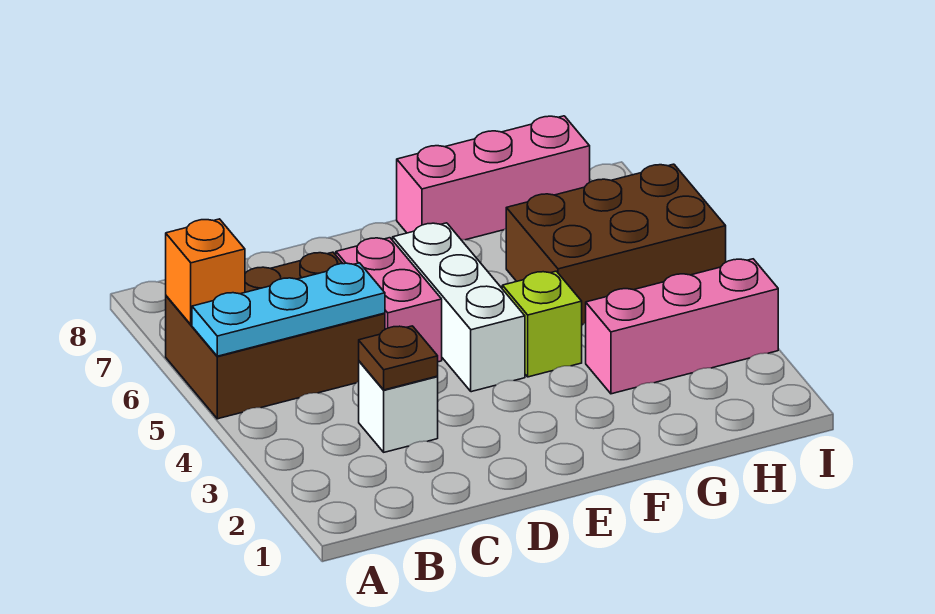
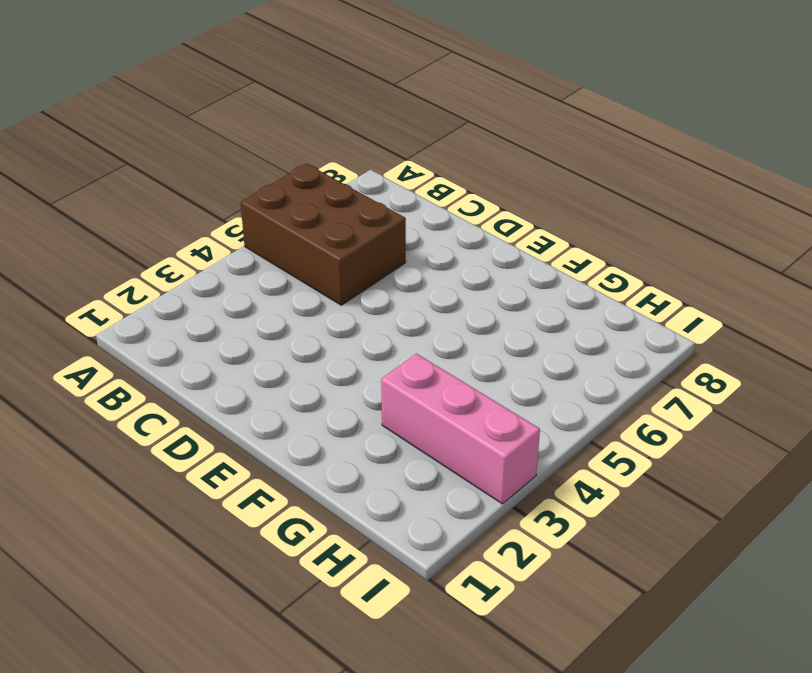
none -> white brick C3 level 1
none -> pink brick D5:D6 level 1

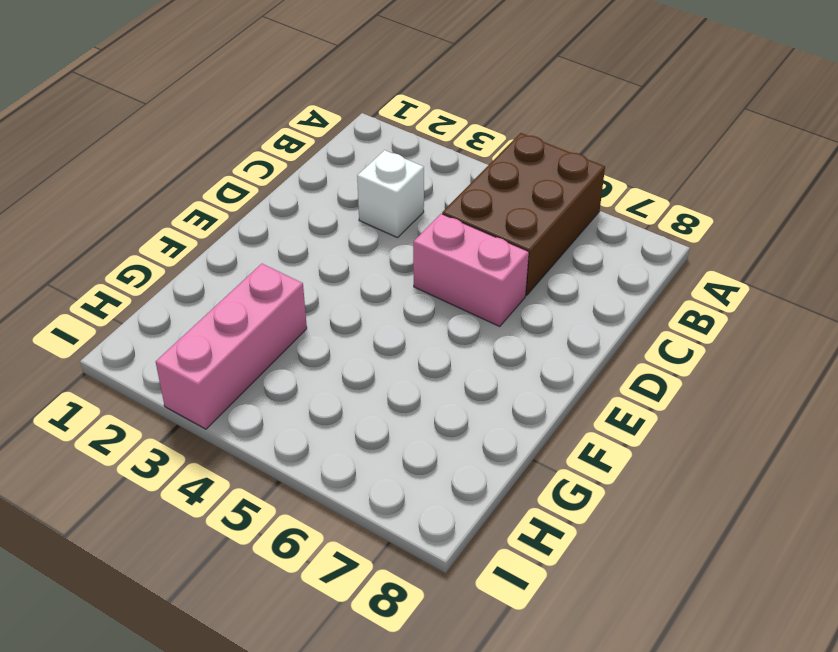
none -> white brick E4:E6 level 1
none -> lime brick F4 level 1

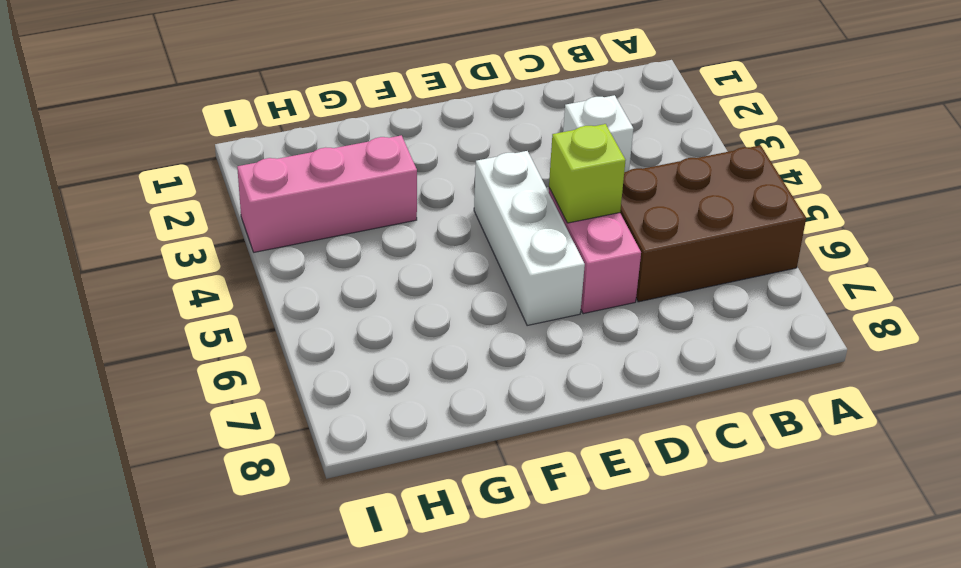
lime brick D5 level 2 -> lime brick F4 level 1
none -> pink brick F8:H8 level 1
none -> brown brick G5:I6 level 1

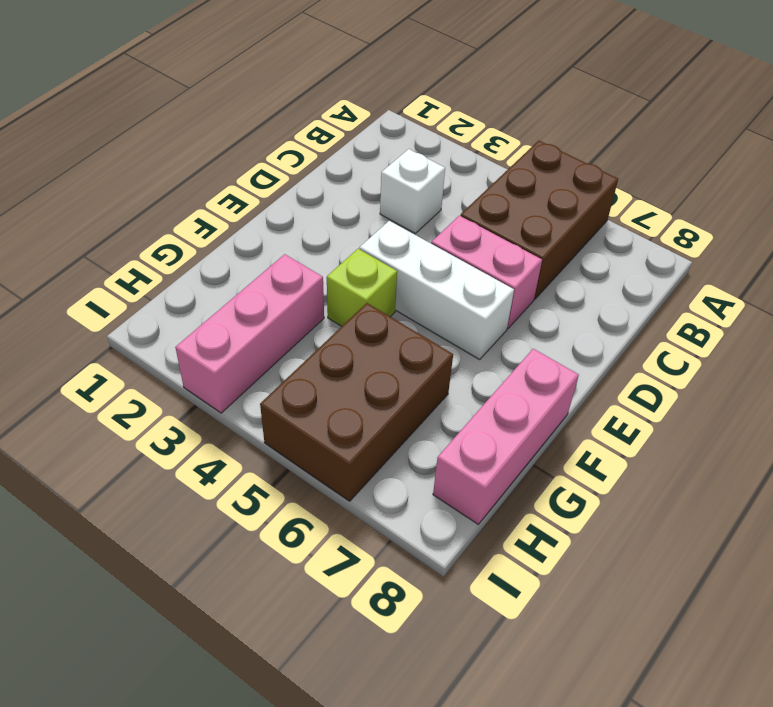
none -> cyan plate A5:C5 level 2
none -> orange brick A6 level 2

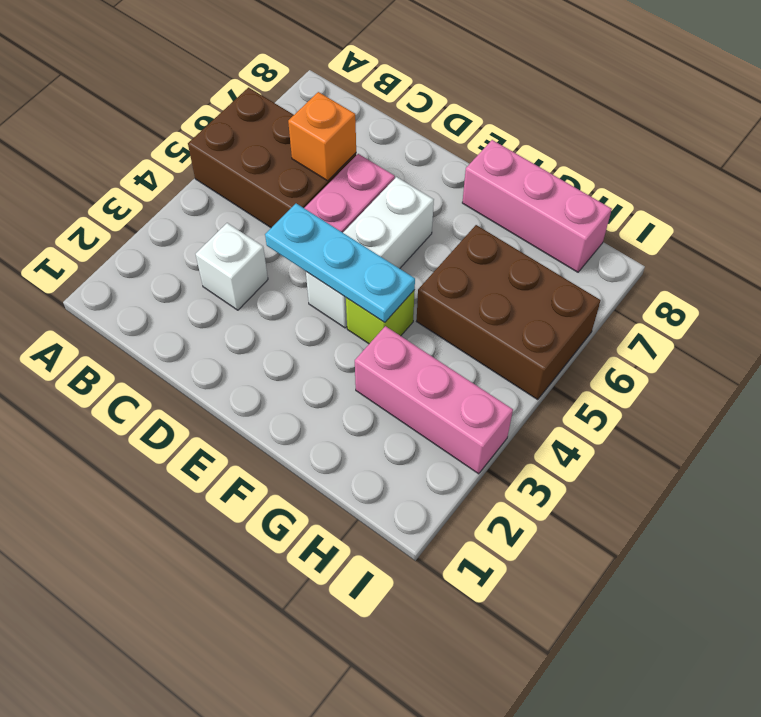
orange brick C6 level 2 -> orange brick A6 level 2
cyan plate D4:F4 level 2 -> cyan plate A5:C5 level 2
none -> brown plate C3 level 2

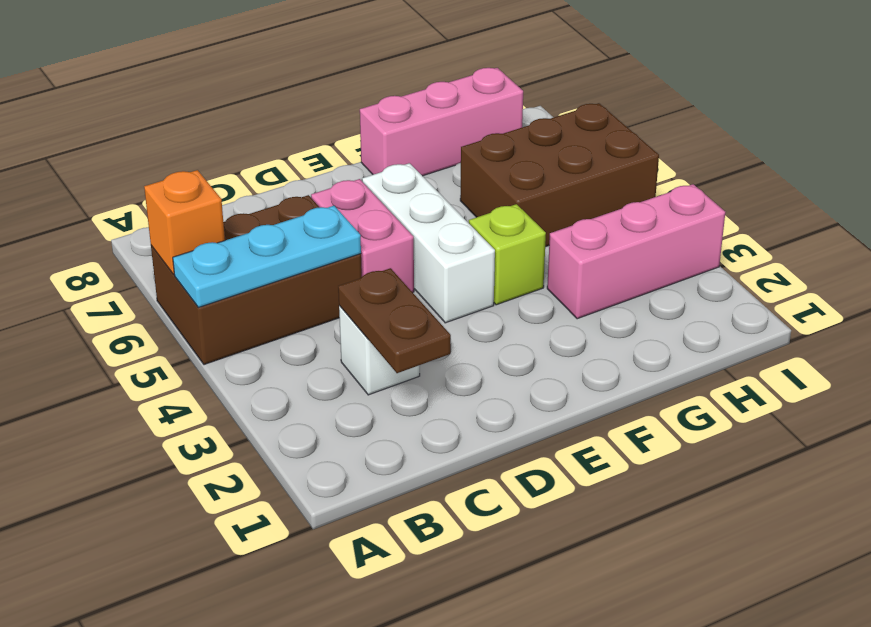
brown plate C2:C3 level 2 -> brown plate C3 level 2

